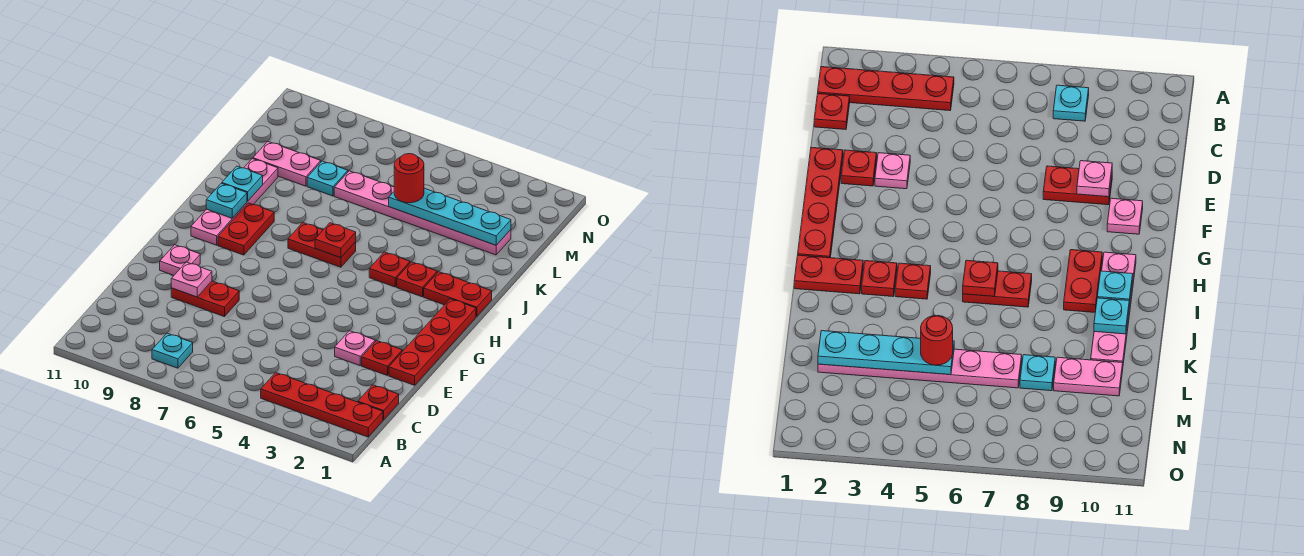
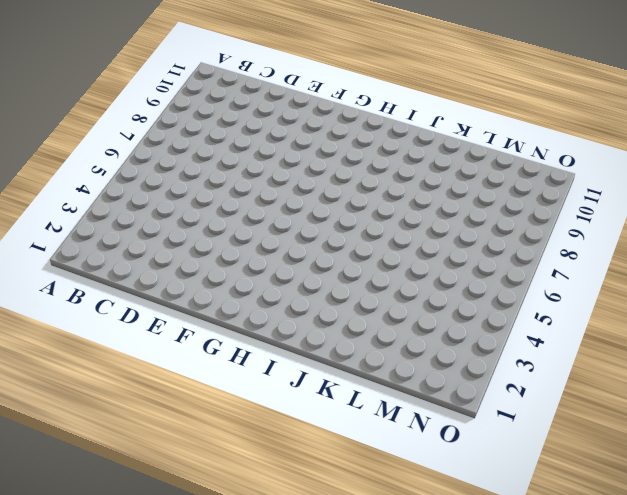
none -> red plate B1:B4 level 1
none -> cyan plate B8 level 1
none -> red plate C1 level 1

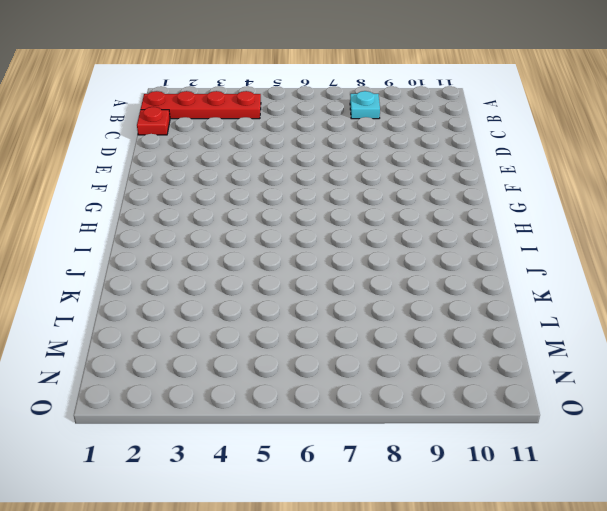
none -> red plate E1:H1 level 1
none -> red plate E2 level 1
none -> pink plate E3 level 1

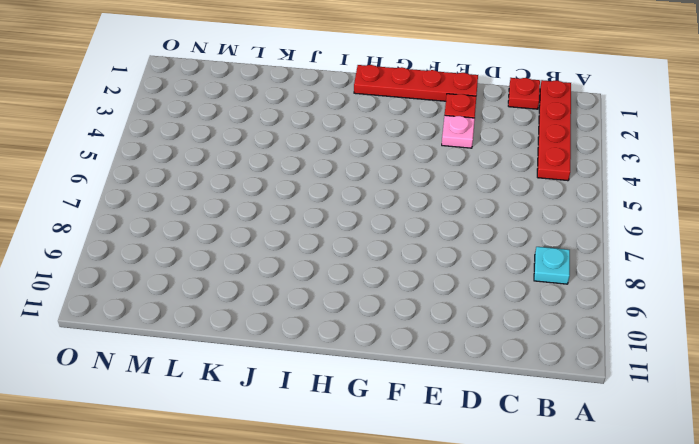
none -> red plate E8:E9 level 1
none -> pink plate F10 level 1
none -> red plate H9:I9 level 1

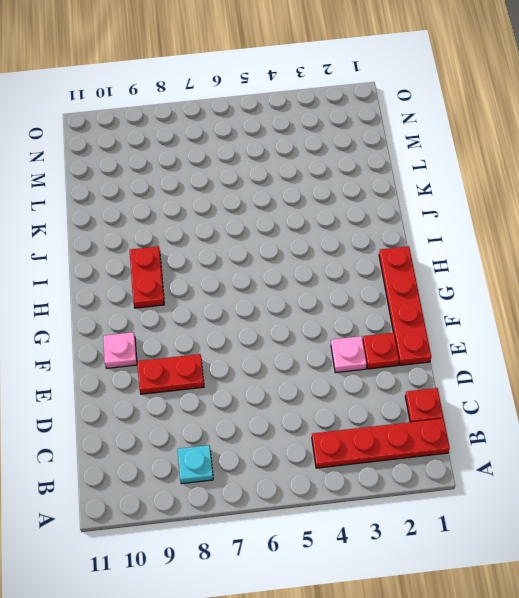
none -> pink plate H10:K10 level 1
none -> red plate I1:I2 level 1
none -> red plate I3 level 1

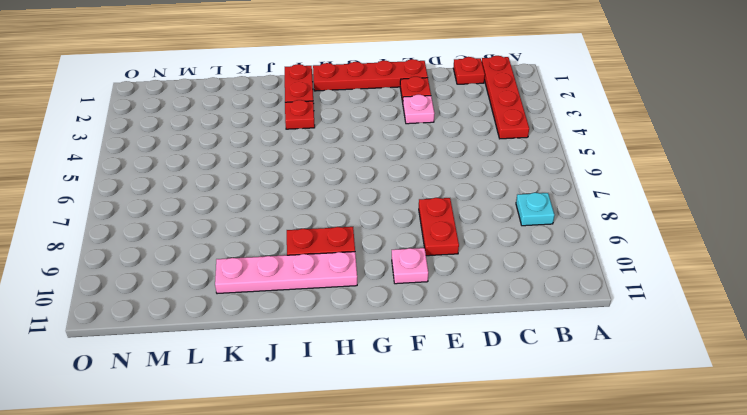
none -> red plate I4 level 1
none -> red plate I6:I7 level 1
none -> pink plate L2:L7 level 1

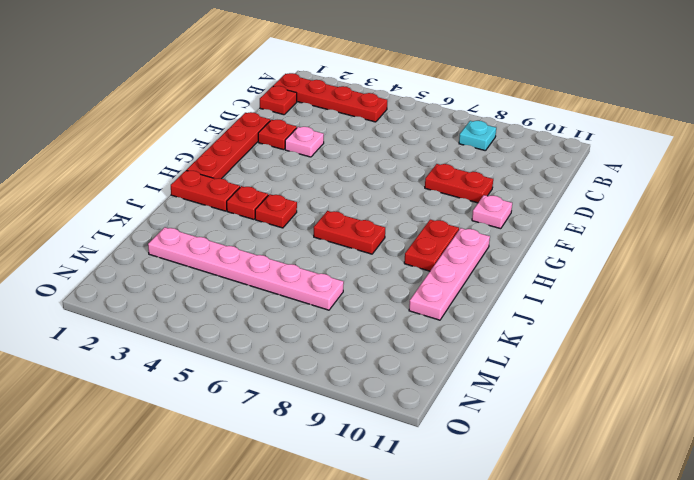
none -> cyan plate L8 level 1
none -> pink plate L9:L10 level 1
none -> pink plate E9 level 2

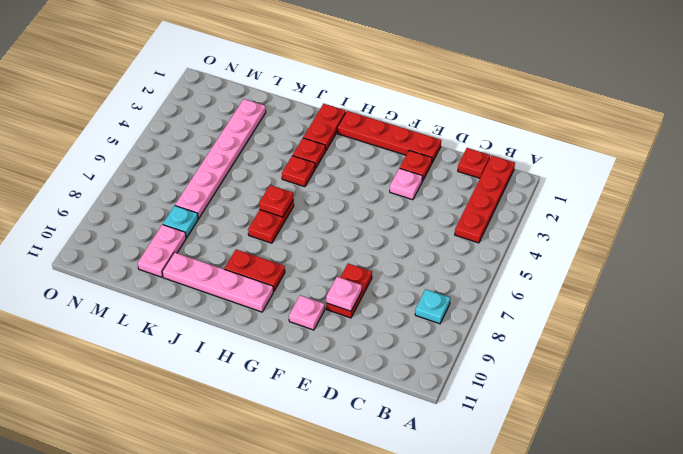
none -> cyan plate I10 level 2
none -> cyan plate J10 level 2
none -> cyan plate L2:L5 level 2

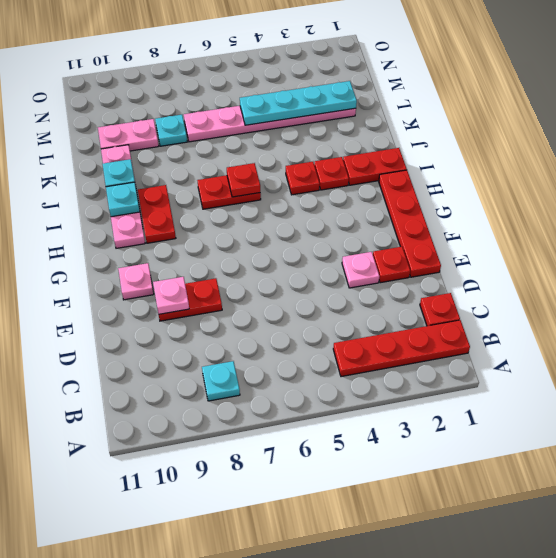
none -> red round brick L5 level 3

